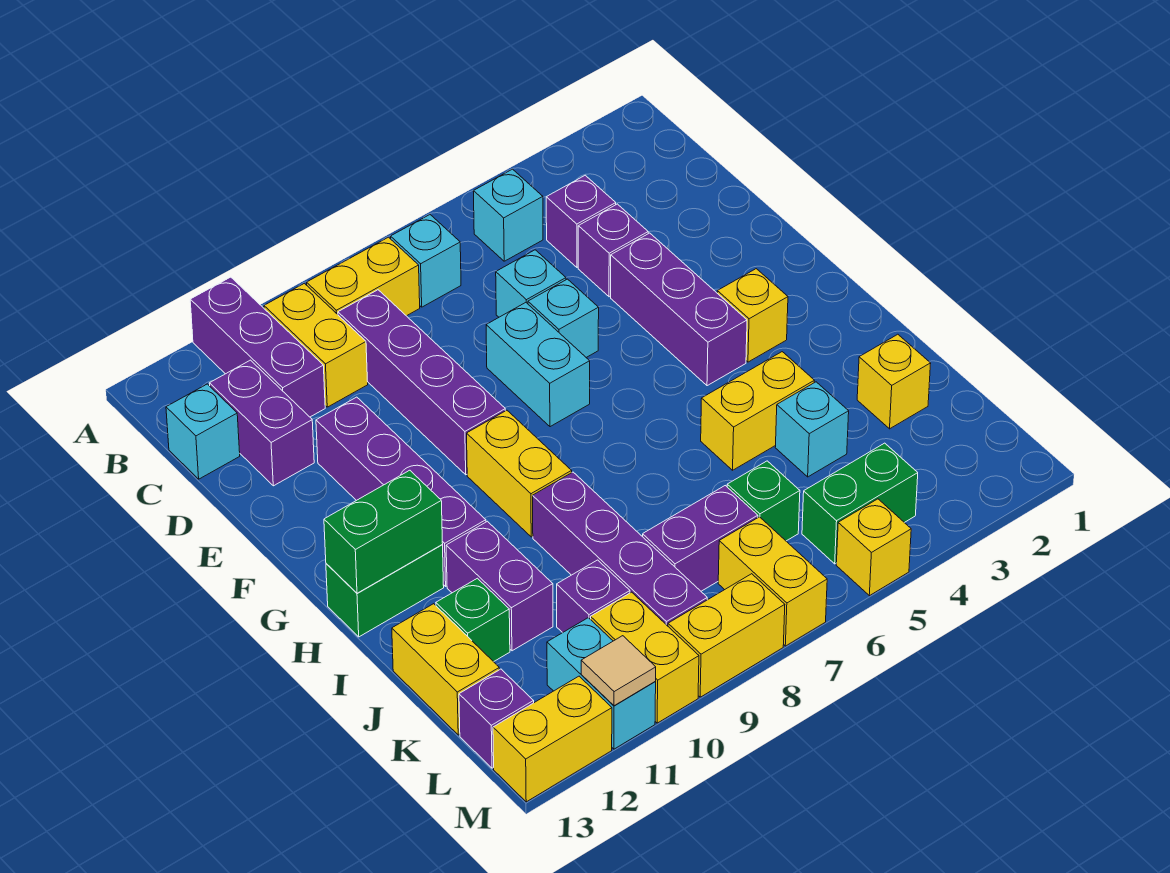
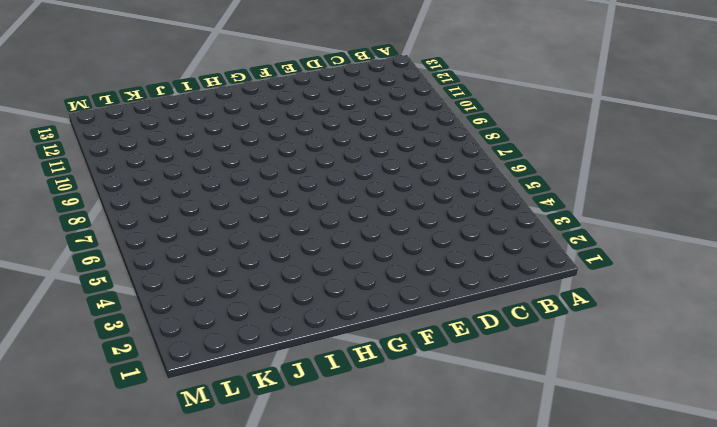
none -> purple brick A11:C11 level 1
none -> cyan brick B5 level 1
none -> cyan brick B7 level 1
none -> yellow brick B8:B9 level 1

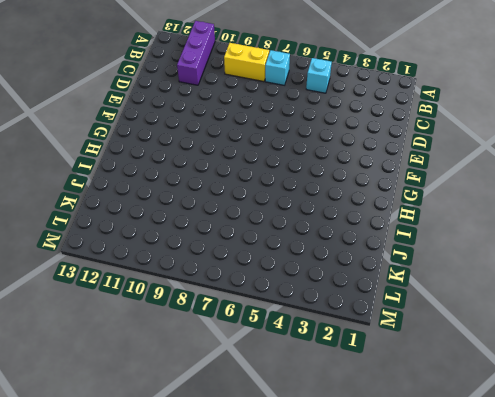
none -> yellow brick B10:C10 level 1
none -> purple brick C4 level 1
none -> purple brick C9:F9 level 1
none -> purple brick C12:D12 level 1

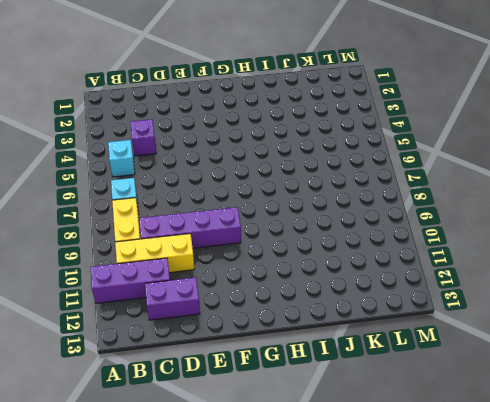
yellow brick B10:D10 level 1 -> yellow brick B10:C10 level 1
none -> cyan brick C13 level 1
none -> purple brick D4 level 1
none -> cyan brick D6 level 1
none -> purple brick E4:G4 level 1

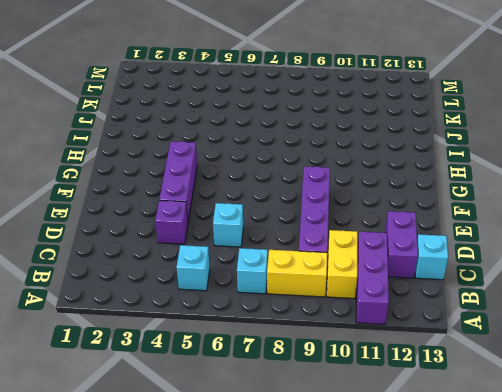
none -> purple brick C4 level 1
none -> cyan brick E6 level 1
none -> cyan brick E7:F7 level 1
none -> purple brick E11:H11 level 1

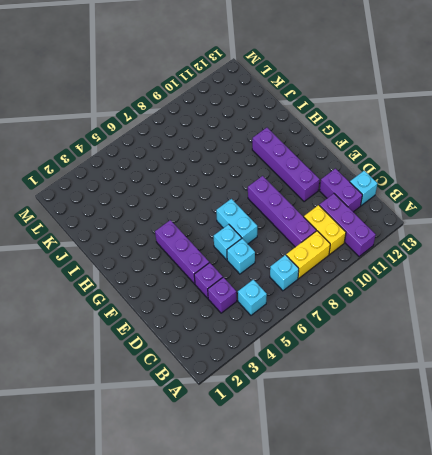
none -> yellow brick G3 level 1
none -> yellow brick G9:H9 level 1
none -> green brick H12:H13 level 1
none -> yellow brick I4:I5 level 1

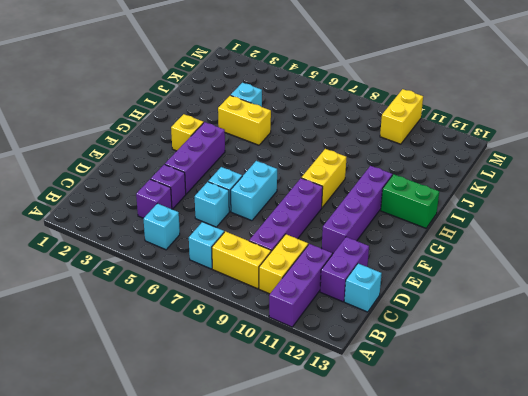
none -> purple brick I9:L9 level 1
none -> purple brick I11:J11 level 1
none -> yellow brick J2 level 1
none -> green brick J12 level 1

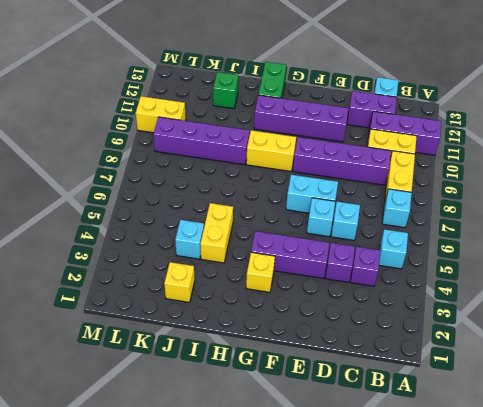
none -> purple brick I11:J11 level 1
none -> yellow brick J13:K13 level 1
none -> green brick K6 level 1
none -> purple brick K7:K8 level 1

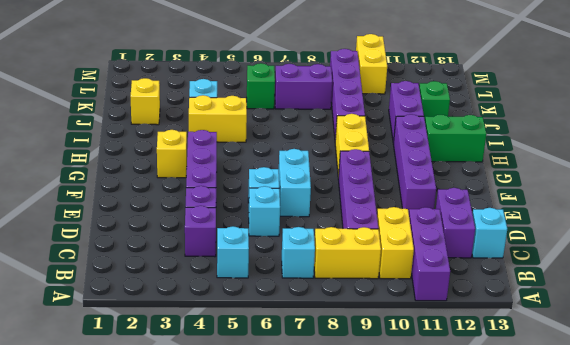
none -> yellow brick J13:K13 level 1
none -> purple brick K10 level 1
none -> green brick L4:L5 level 1
none -> yellow brick L7:M7 level 1

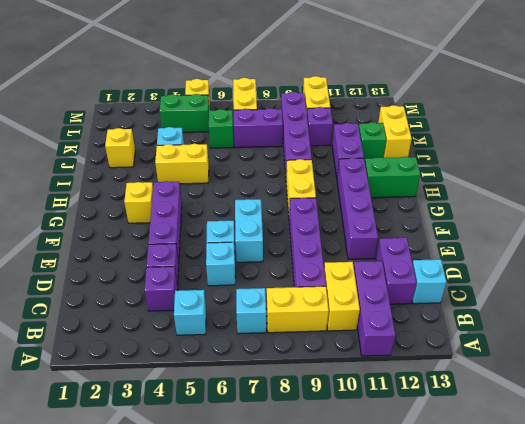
none -> cyan brick L11:M11 level 1
none -> purple brick L13 level 1
none -> yellow brick M8:M9 level 1
none -> yellow brick M12:M13 level 1

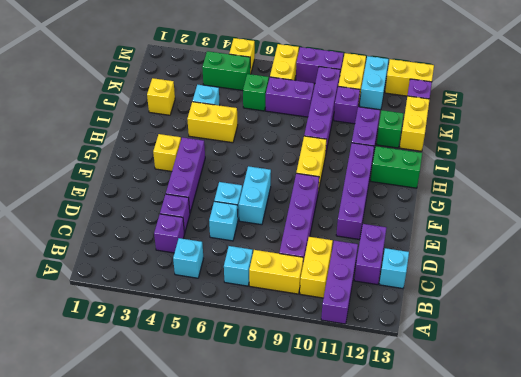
purple brick M8:M9 level 1 -> yellow brick M8:M9 level 1
none -> green brick H12:H13 level 2
none -> tan tile M11 level 2

